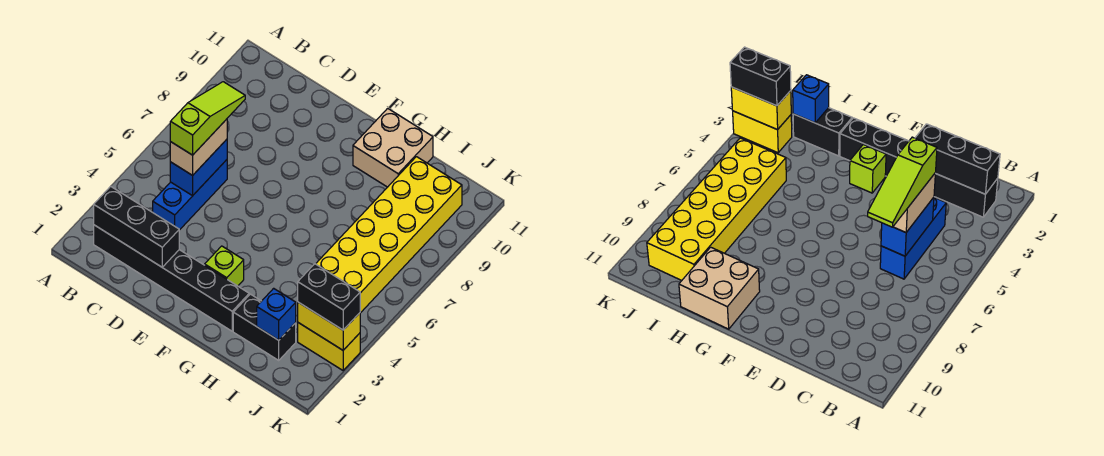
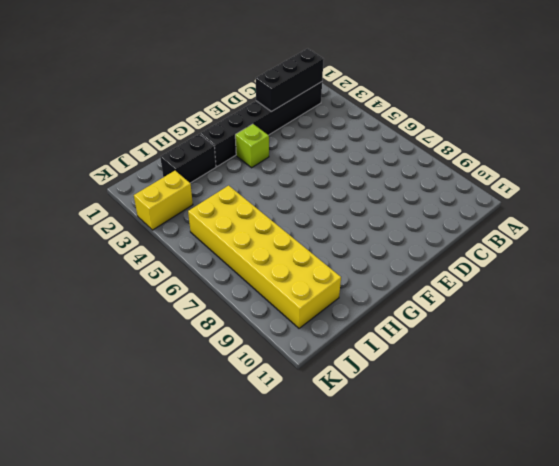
none -> blue brick C4:C6 level 1
none -> tan brick G10:H11 level 1
none -> blue brick C5:C6 level 2

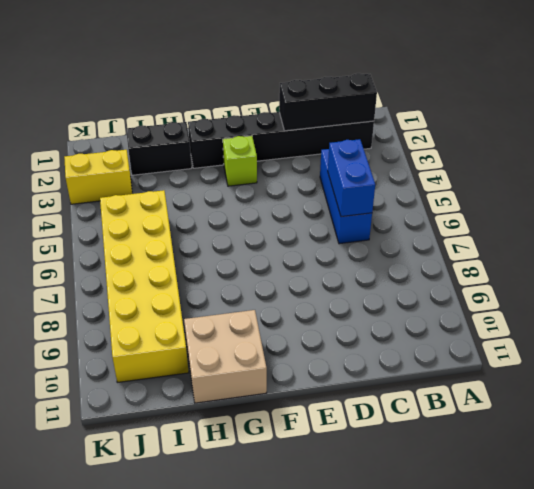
none -> blue brick I2 level 2
none -> yellow brick J3:K3 level 2
none -> tan brick C5:C6 level 3

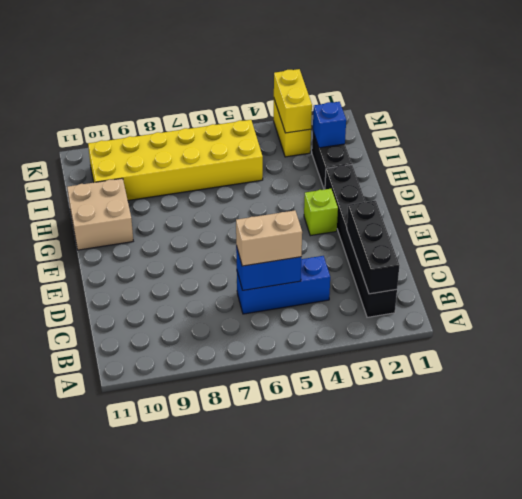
none -> black brick J3:K3 level 3
none -> lime slope C5:C7 level 4 top 5

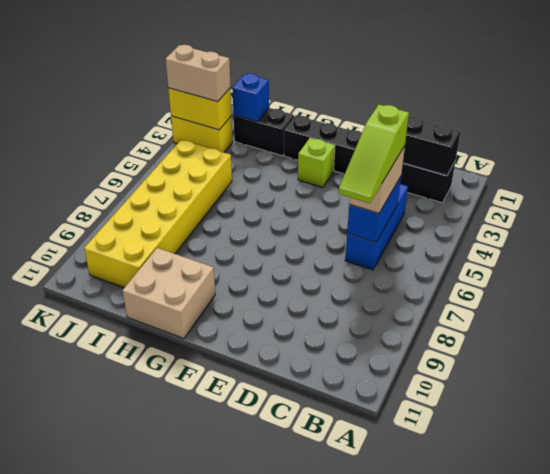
tan brick J3:K3 level 3 -> black brick J3:K3 level 3

